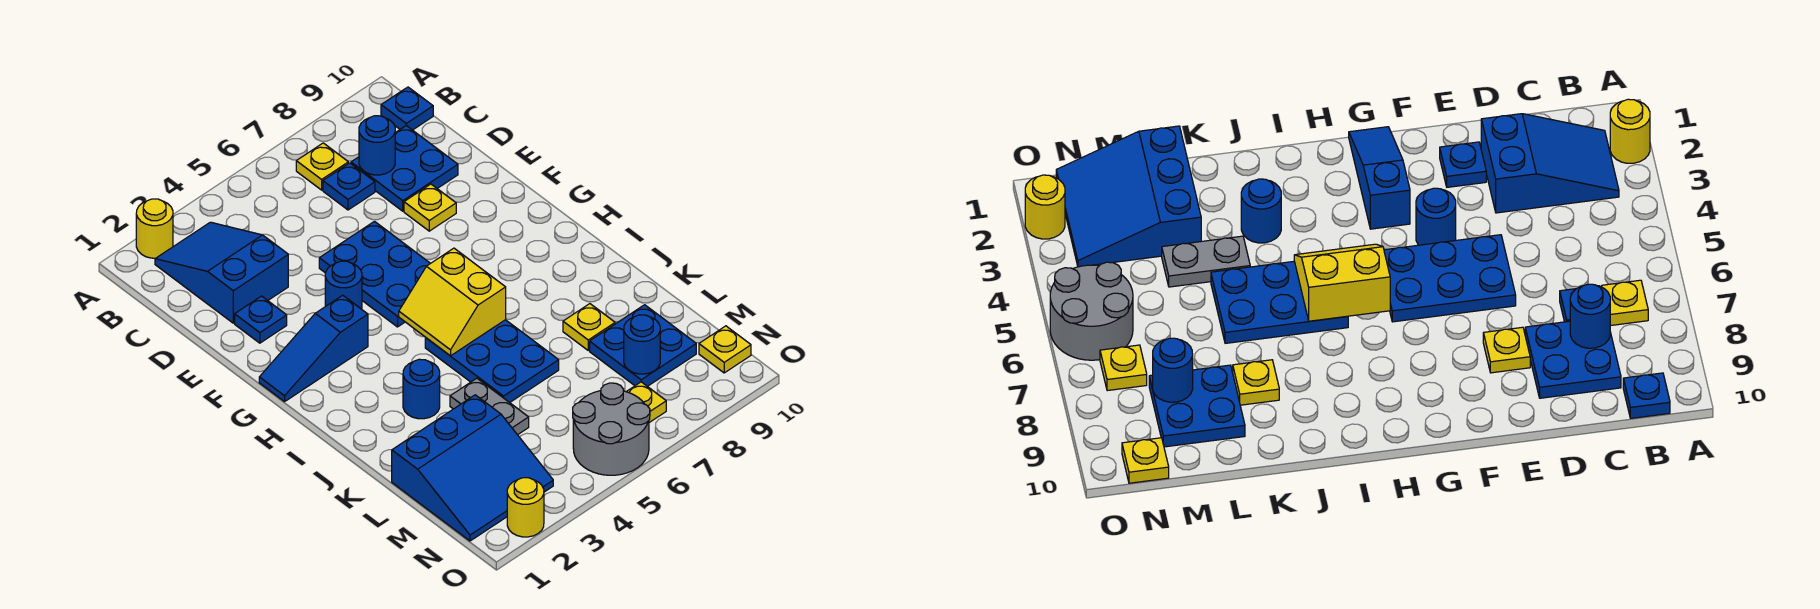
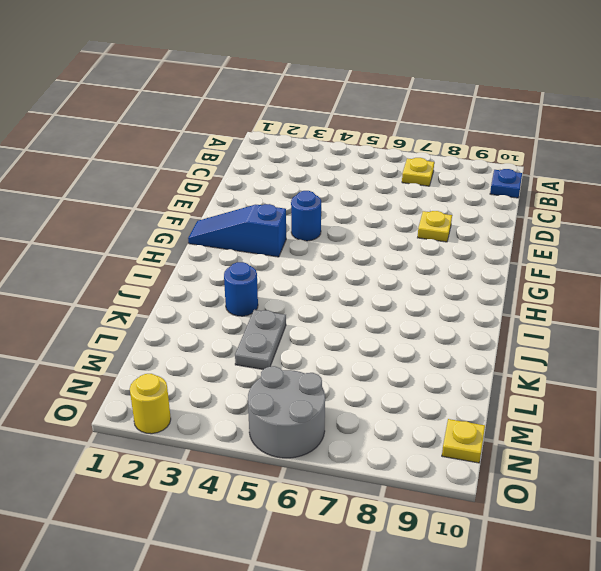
none -> yellow round brick A2 level 1
none -> blue slope B2:D3 level 1 top D
none -> blue plate C7 level 1

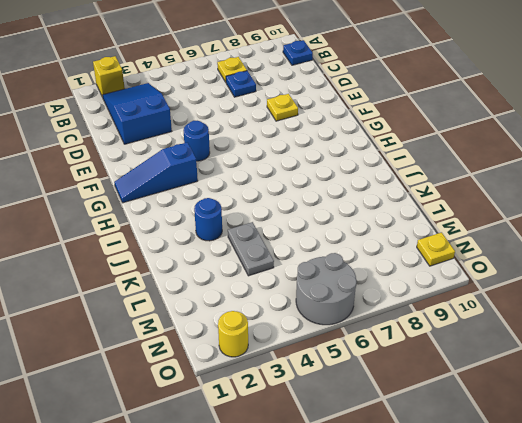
yellow brick A2 level 1 -> yellow round brick A2 level 1
none -> blue plate C8:D9 level 1
none -> blue plate E2 level 1
none -> blue plate E5:G6 level 1

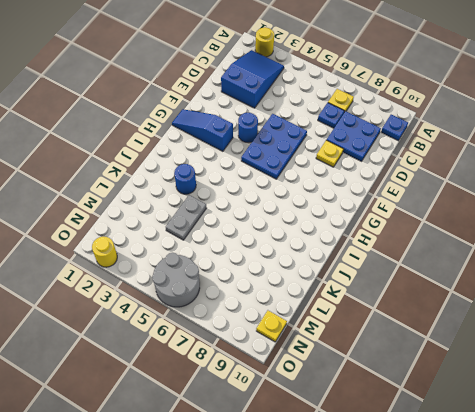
none -> blue plate E2 level 1
none -> blue plate I5:K6 level 1
none -> yellow plate K8 level 1

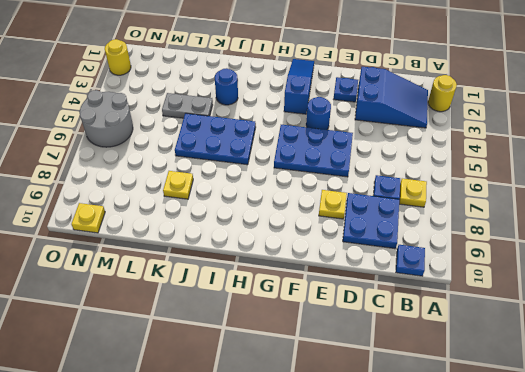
none -> blue slope L1:N3 level 1 top L
none -> blue plate L8:M9 level 1
none -> yellow plate N7 level 1

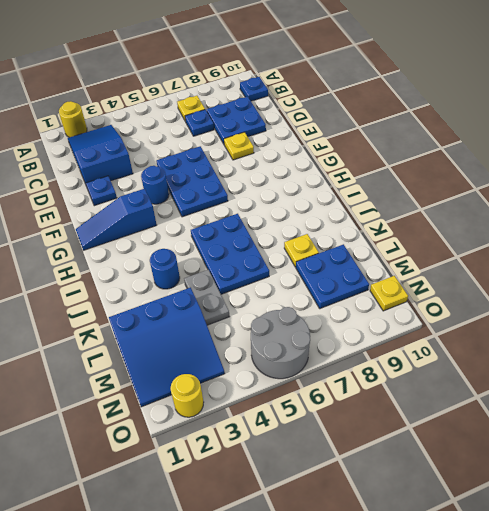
none -> yellow plate N7 level 1
none -> blue round brick C8 level 2
none -> yellow slope H5:I6 level 2 top 6

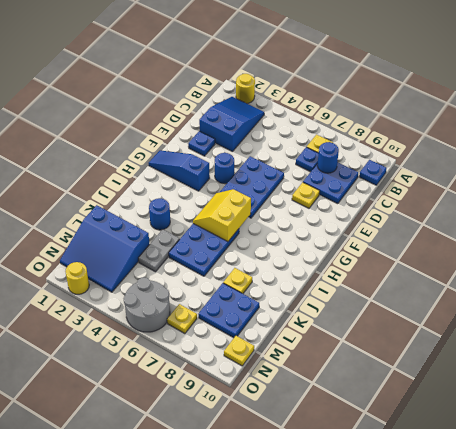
none -> blue round brick M8 level 2

